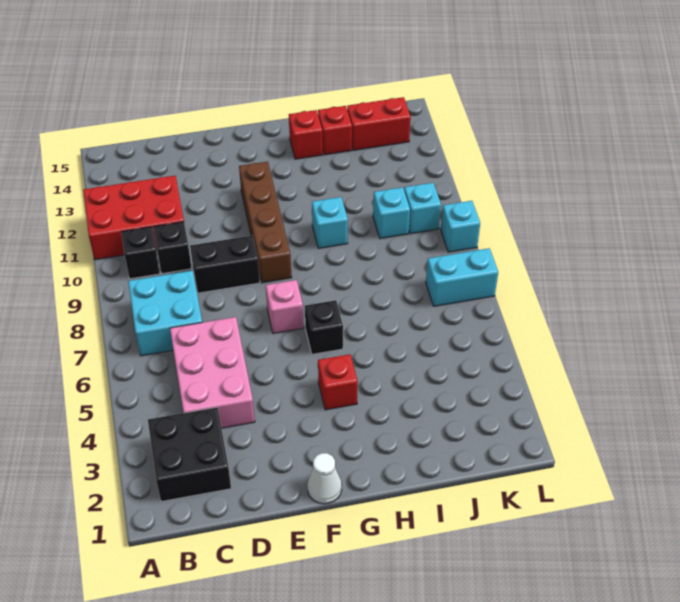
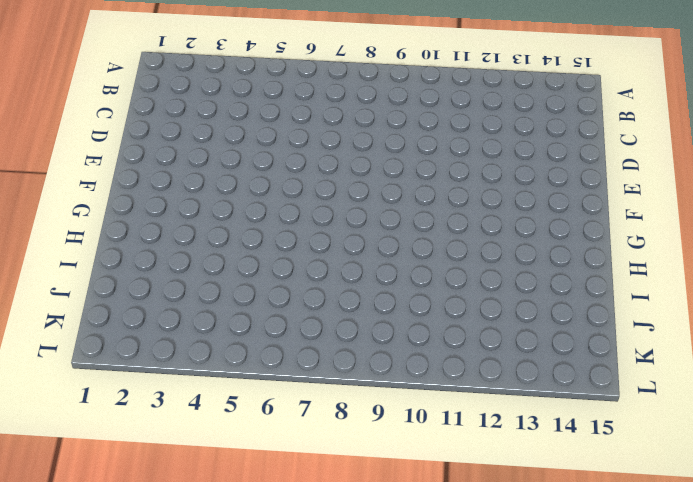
none -> red brick A11:C12 level 1
none -> black brick B2:C3 level 1
none -> cyan brick B7:C8 level 1

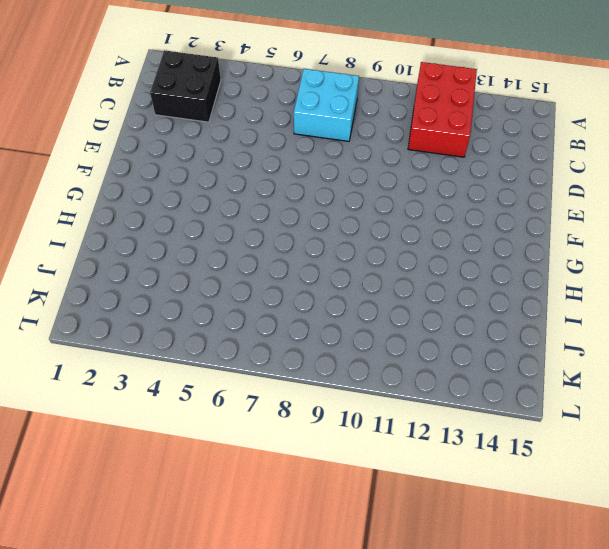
none -> black brick B10 level 1
none -> pink brick C4:D6 level 1
none -> black brick C10 level 1

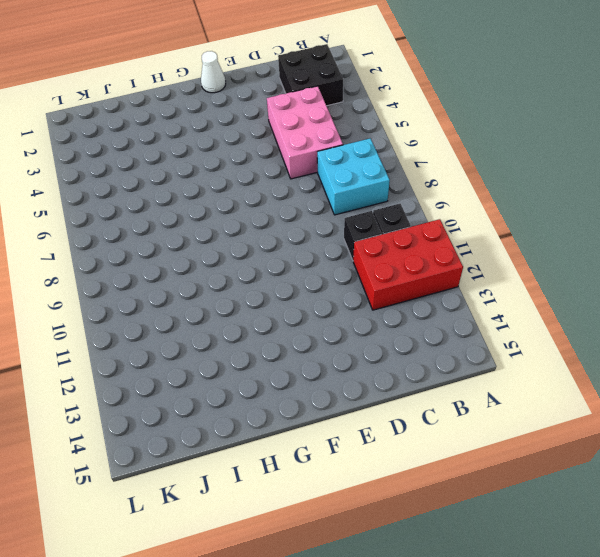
none -> black brick D9:E9 level 1
none -> pink brick F7 level 1
none -> brown brick F9:F12 level 1

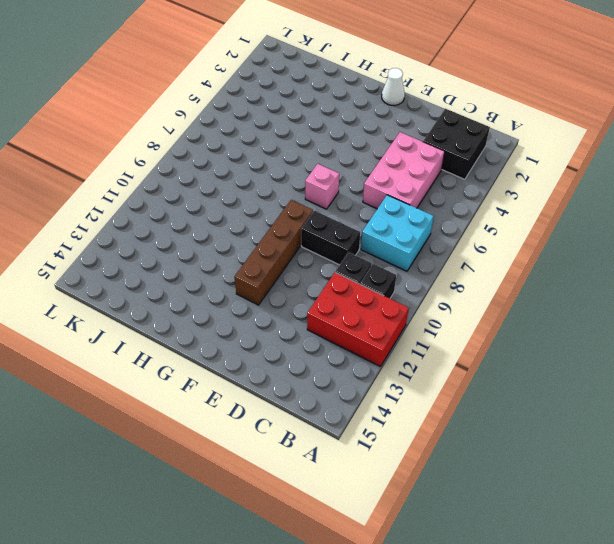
none -> red brick G4 level 1
none -> black brick G6 level 1
none -> cyan brick H10 level 1

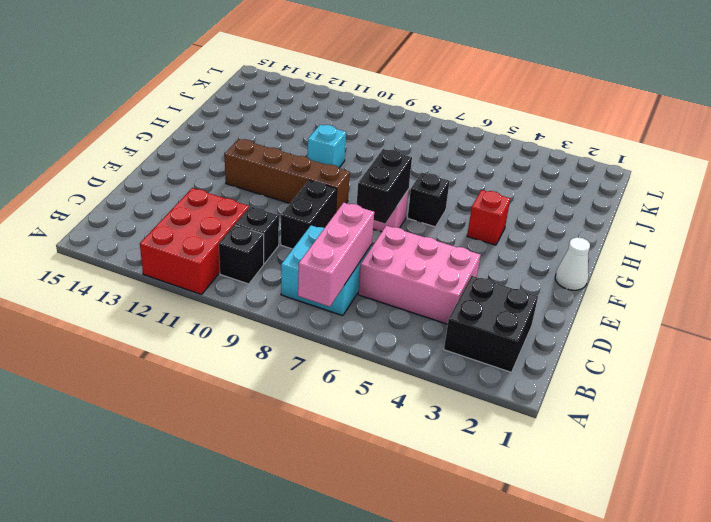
pink brick A7:C7 level 2 -> none
black brick E7:F7 level 2 -> none
none -> red brick H14 level 1
none -> red brick I14 level 1
none -> cyan brick J10 level 1

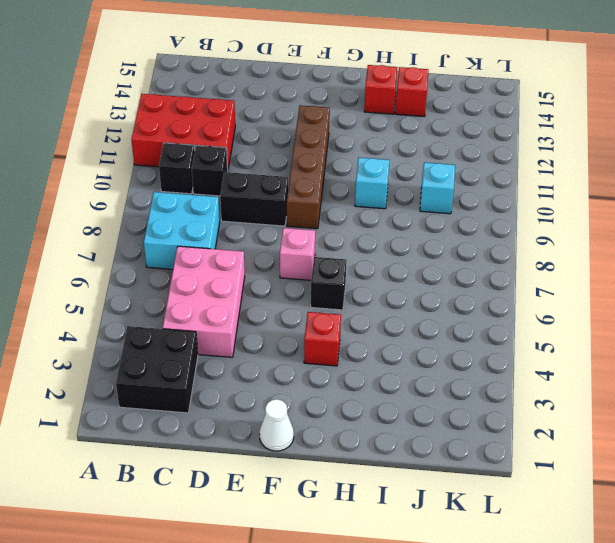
none -> red brick J14:K14 level 1
none -> cyan brick K7:L7 level 1
none -> cyan brick K10 level 1

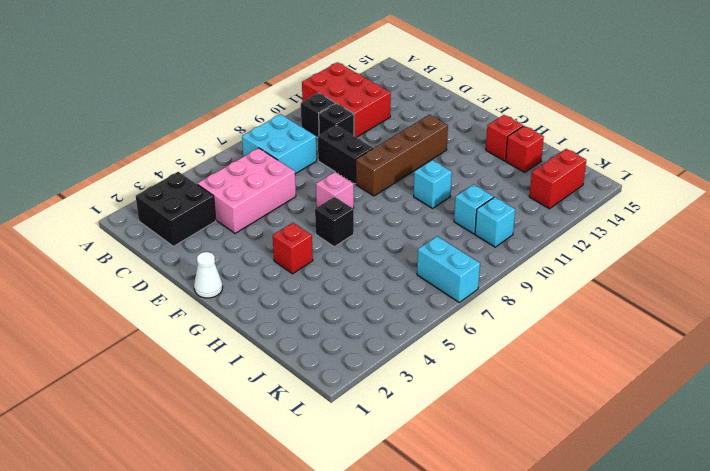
red brick K13:K14 level 1 -> red brick J14:K14 level 1
none -> cyan brick L9 level 1

